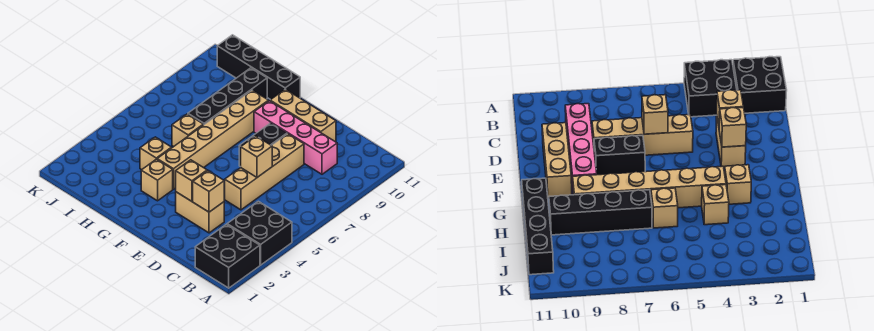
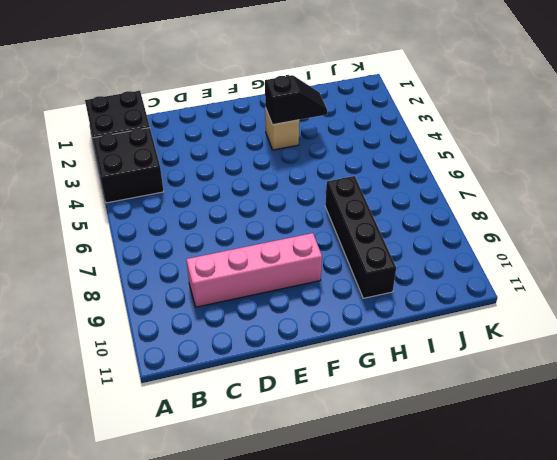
black slope G3:H3 level 2 top G -> none
none -> tan brick D3:E3 level 1
none -> tan brick D5:D8 level 1
none -> tan brick D10:F10 level 1

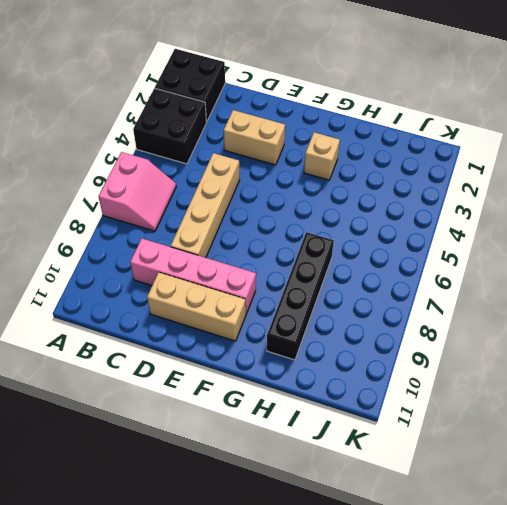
pink slope A6:B7 level 1 top A -> none
none -> black brick E7:E8 level 1
none -> tan brick G4:G9 level 1
none -> black brick G11:J11 level 1

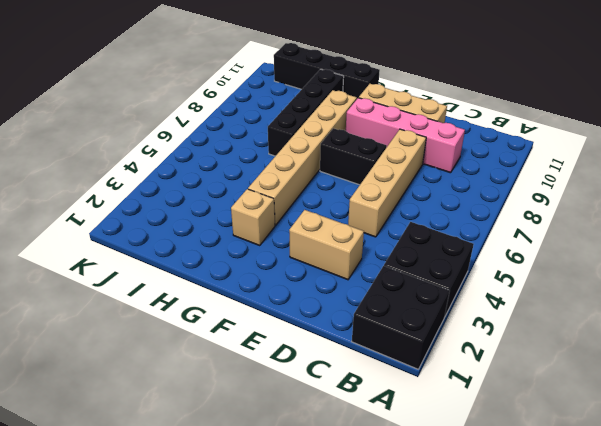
black brick E7:F7 level 1 -> black brick E7:E8 level 1
none -> tan brick H4 level 1
none -> tan brick H6 level 1
none -> tan brick D3 level 2

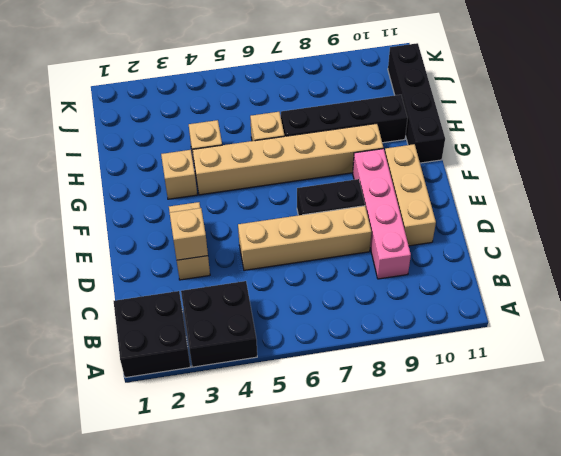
none -> tan brick D6 level 2
none -> tan brick E3 level 2

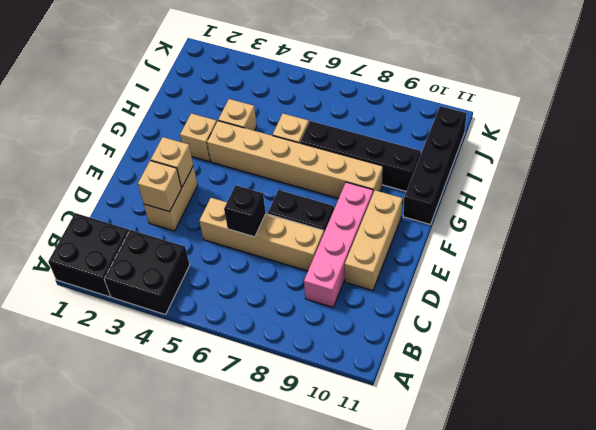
black brick D6 level 2 -> tan brick D6 level 2

